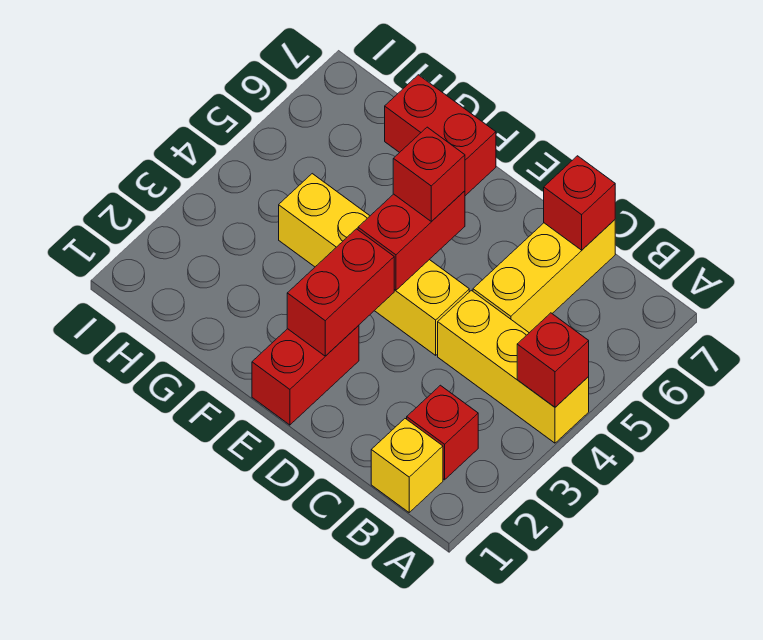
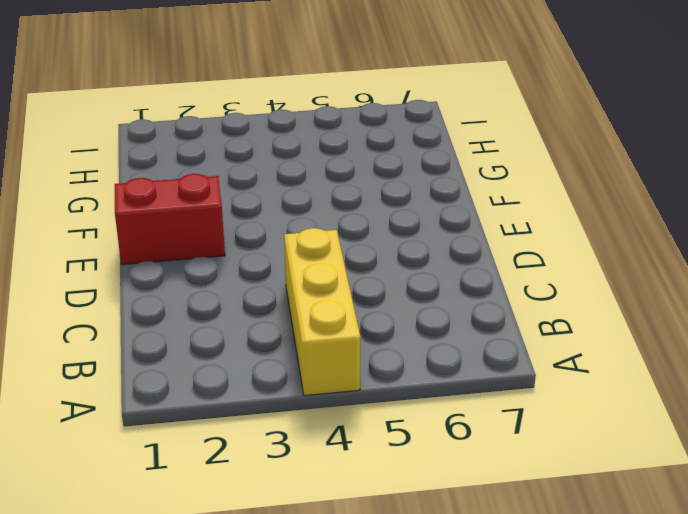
none -> yellow brick B1 level 1
none -> red brick B2 level 1
none -> yellow brick C5:C7 level 1

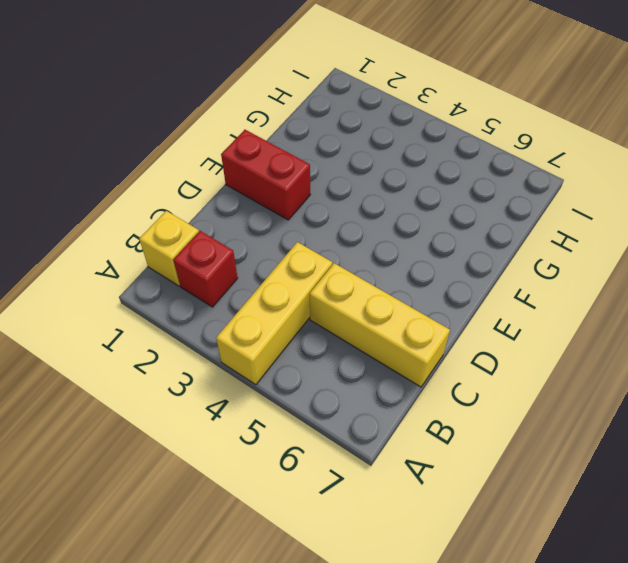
none -> yellow brick D4:G4 level 1
none -> red brick F7:G7 level 1
none -> red brick A4 level 2

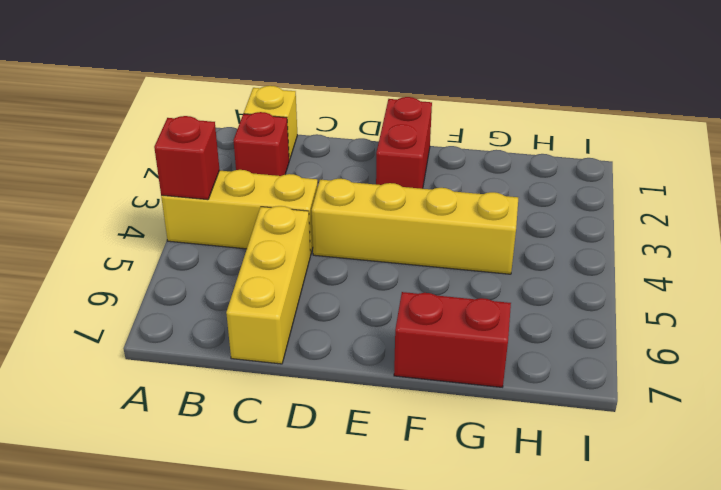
none -> red brick C7 level 2
none -> red brick E2:E3 level 2
none -> red brick E4:E5 level 2

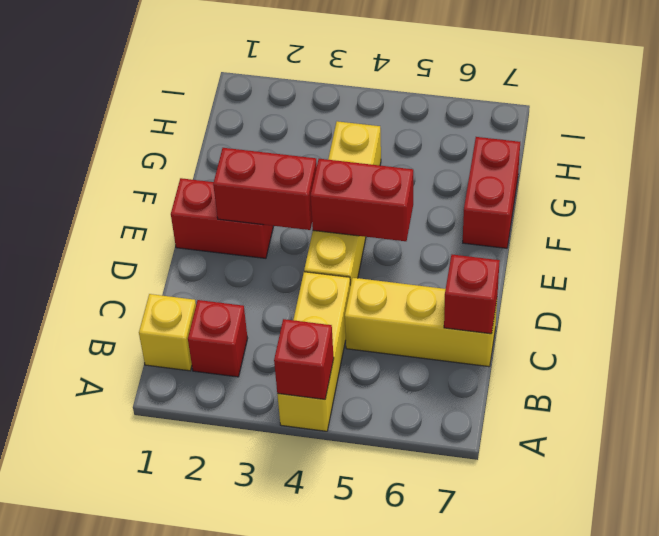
none -> red brick E5 level 3

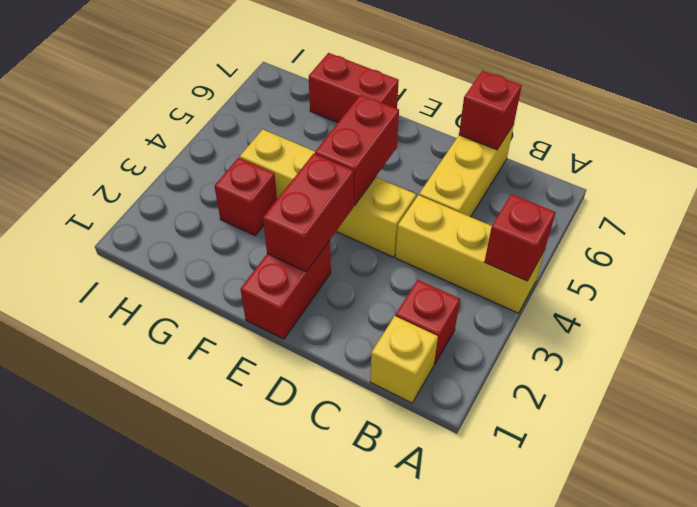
red brick G3 level 1 -> red brick E5 level 3

